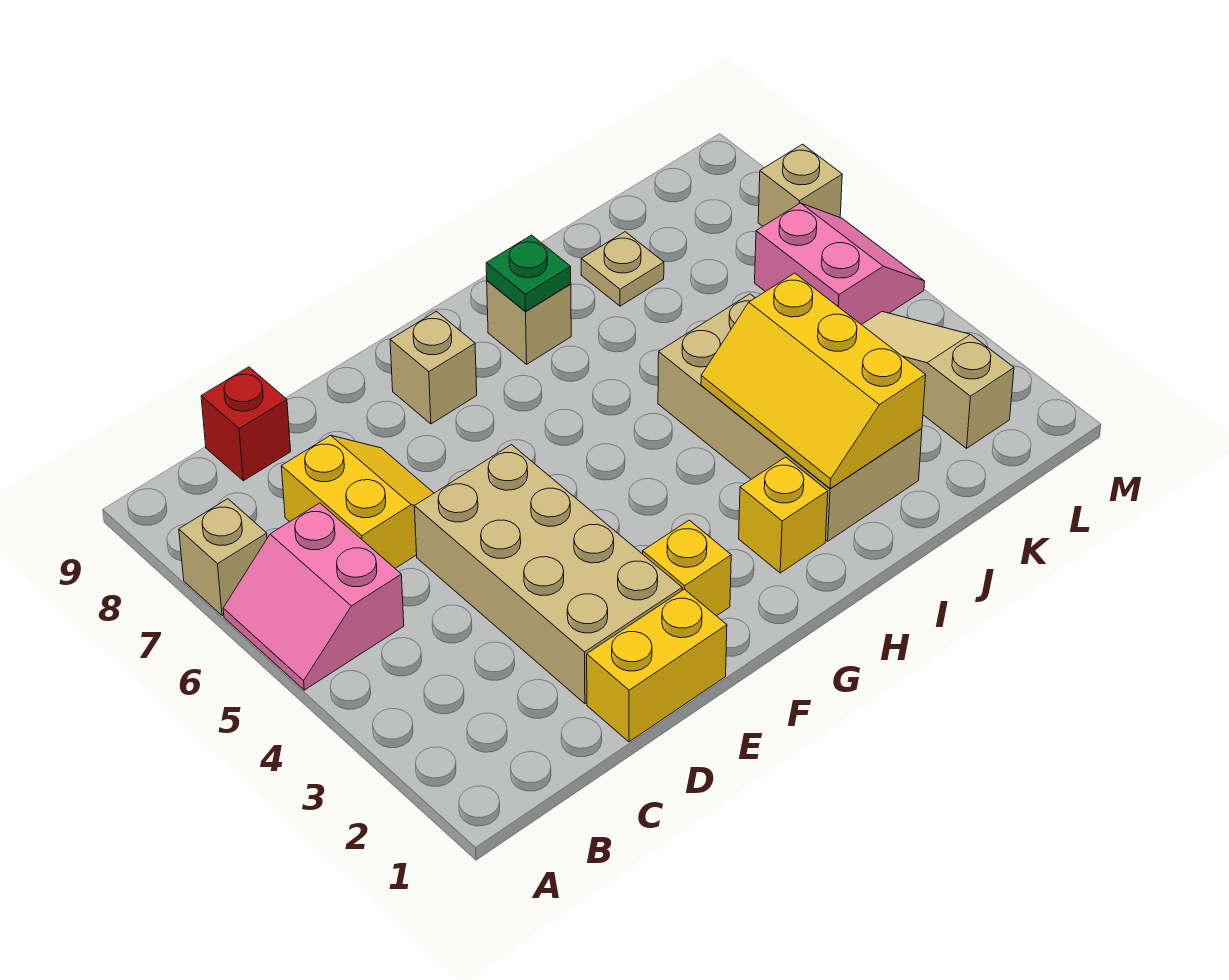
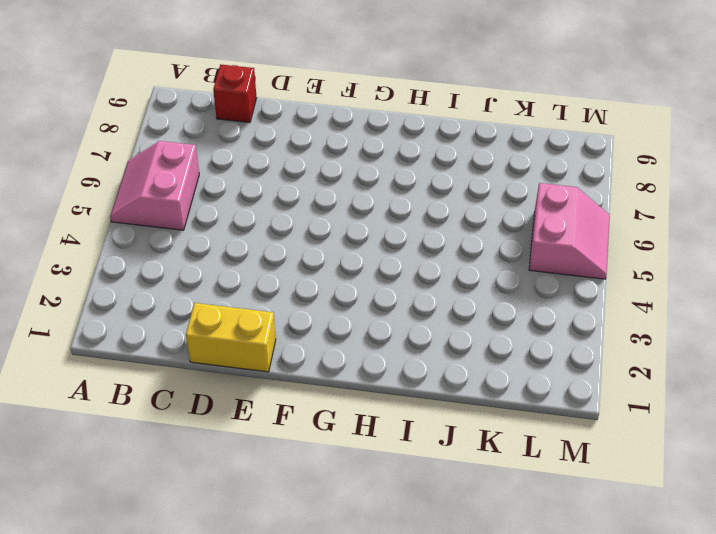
none -> tan brick A7 level 1
none -> yellow slope C6:D7 level 1 top C
none -> tan brick D2:E5 level 1

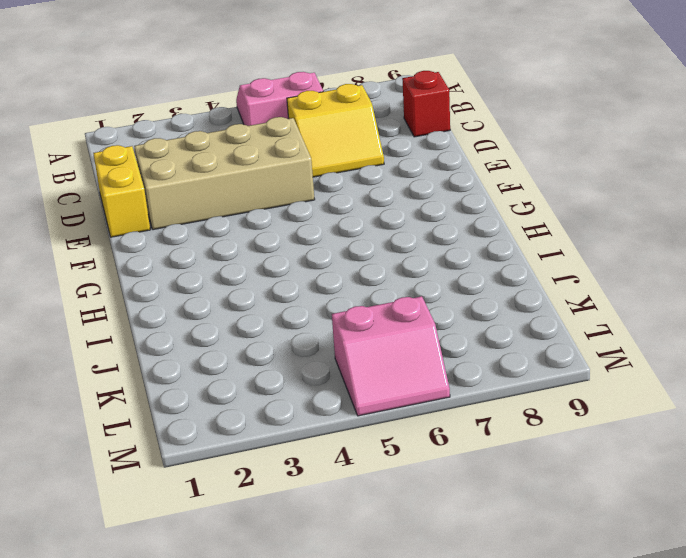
none -> tan brick A7 level 1
none -> yellow brick F2 level 1
none -> tan brick F8 level 1

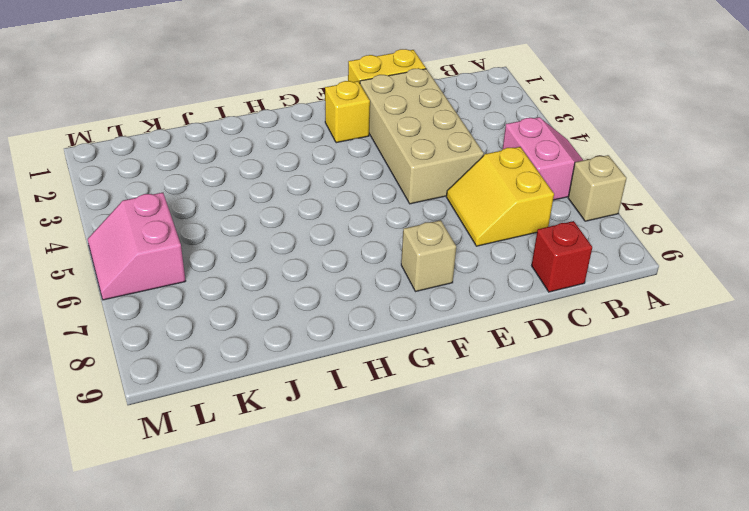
none -> yellow brick H2 level 1
none -> tan brick H8 level 1
none -> tan brick I2:J5 level 1

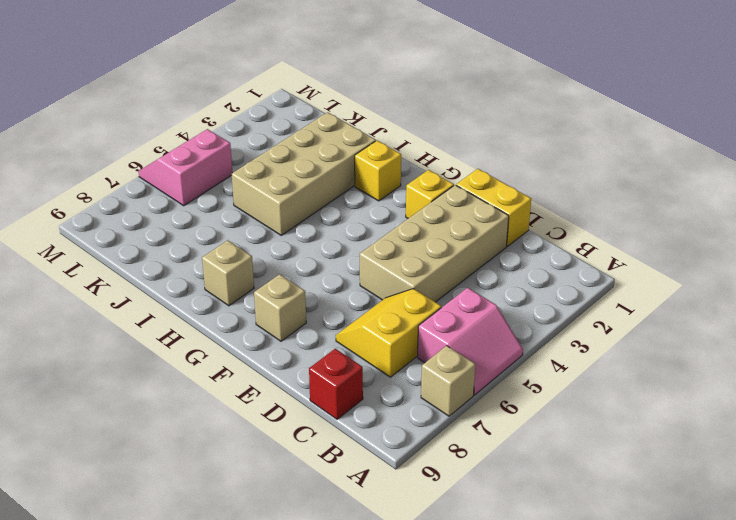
none -> tan plate J8 level 1
none -> tan slope L2:L4 level 1 top 2
none -> tan brick M7 level 1

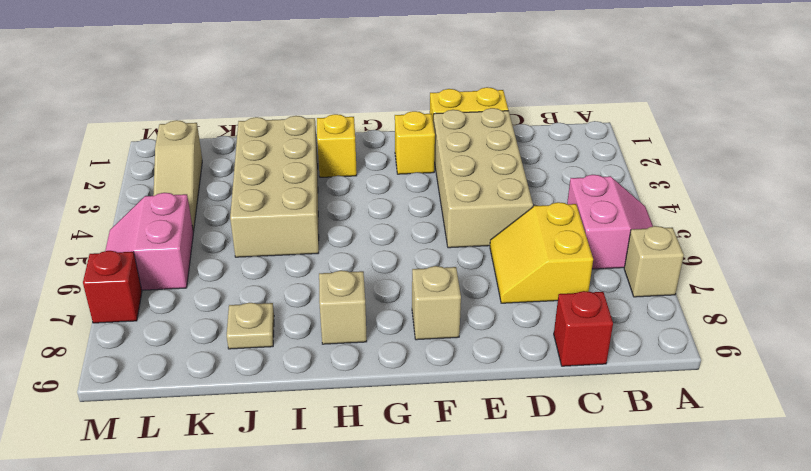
red brick M7 level 1 -> tan brick M7 level 1
none -> green plate H8 level 2
none -> yellow slope I2:J4 level 2 top J

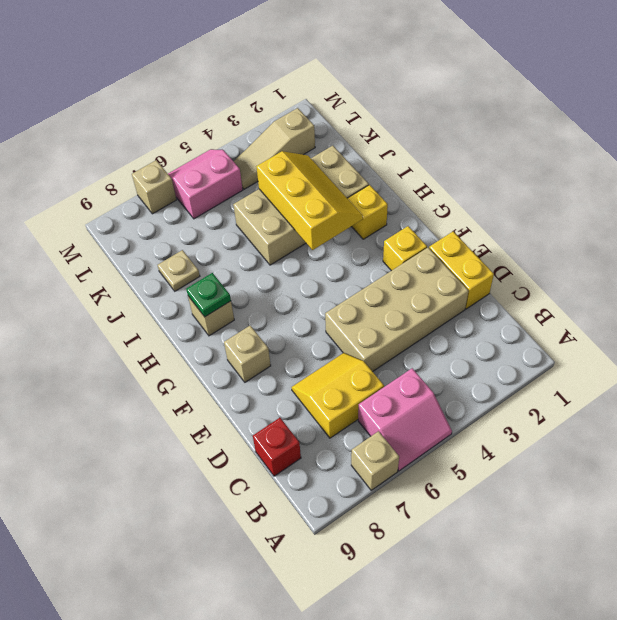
yellow slope H3:J4 level 2 top 4 -> yellow slope I2:J4 level 2 top J

